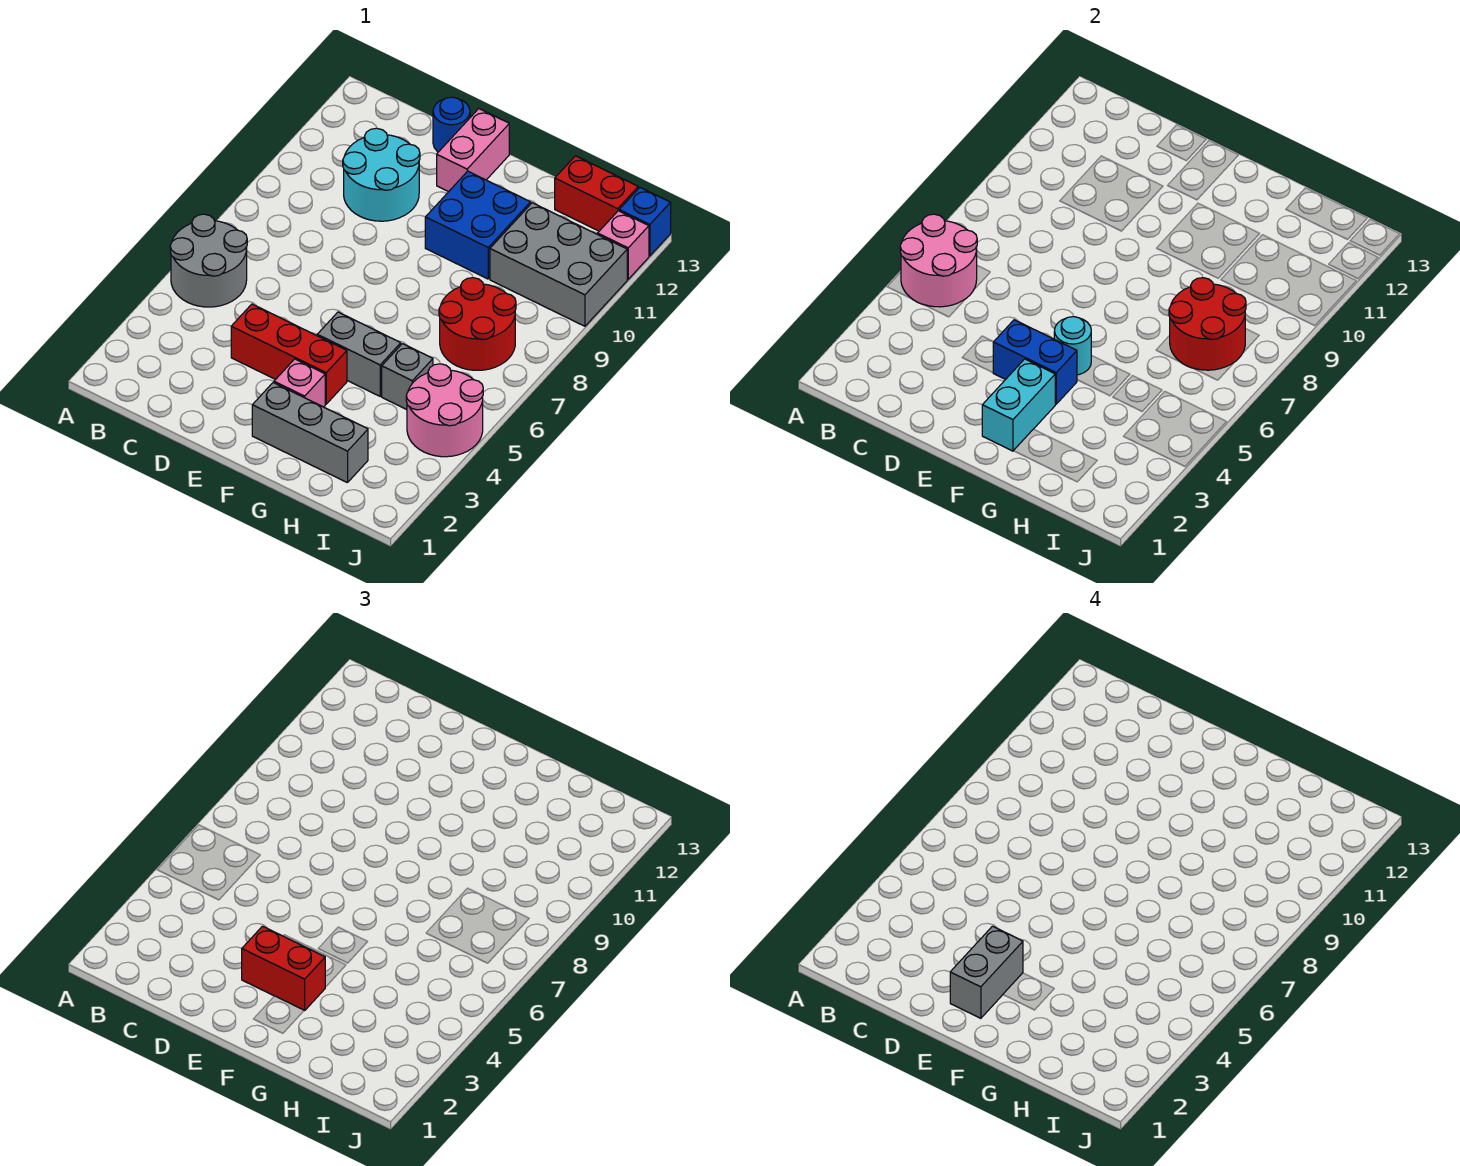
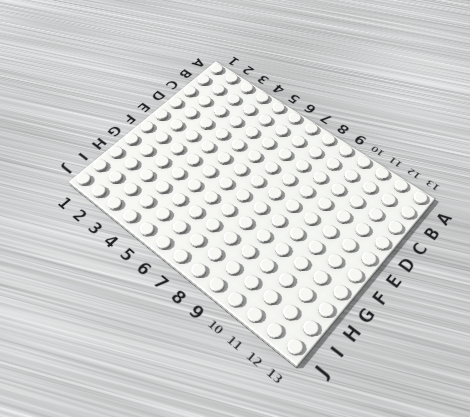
none -> grey round brick A5:B6 level 1
none -> cyan round brick C10:D11 level 1
none -> red brick D4:F4 level 1

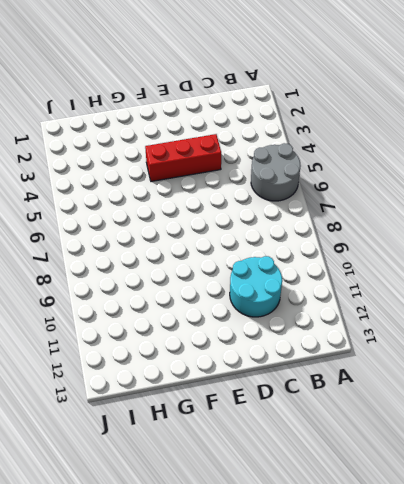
none -> blue round brick D13 level 1
none -> pink brick E12:E13 level 1
none -> grey brick F2:H2 level 1

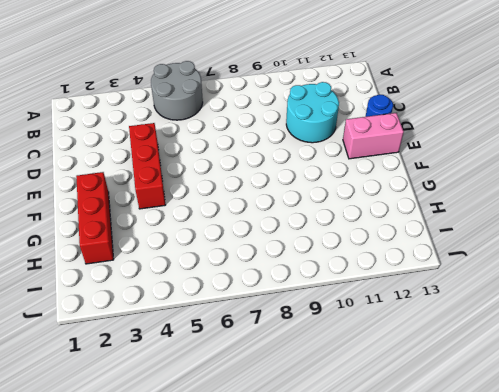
red brick F2:H2 level 1 -> grey brick F2:H2 level 1
none -> pink brick F3 level 1
none -> grey brick F5:G5 level 1
none -> blue brick F10:G11 level 1

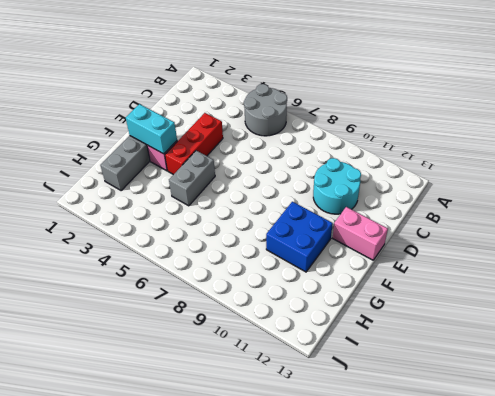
none -> blue round brick D13 level 1
none -> grey brick H5 level 1
none -> red round brick H7:I8 level 1

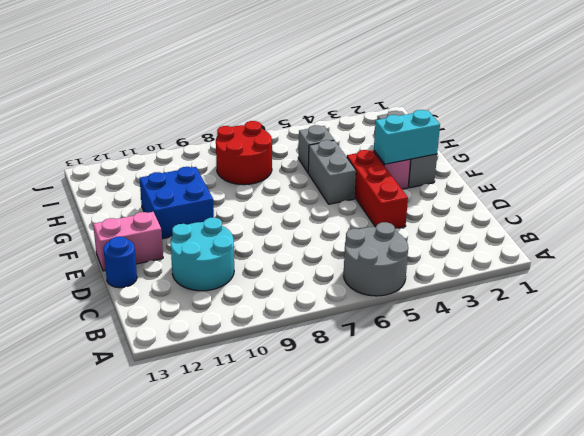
none -> grey brick H10:J11 level 1
none -> red brick H13:I13 level 1
none -> pink round brick I4:J5 level 1

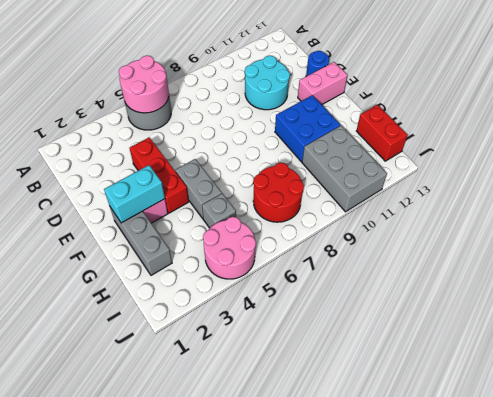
none -> pink brick J12 level 1
none -> blue brick J13 level 1
none -> blue brick E4:F4 level 2

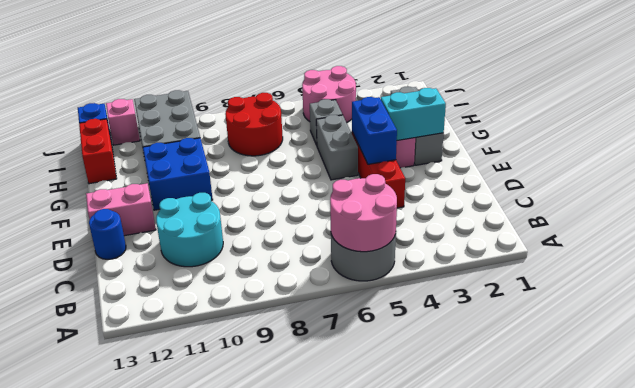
none -> cyan round brick F5 level 2
none -> red round brick H7:I8 level 2
none -> red brick E3:F3 level 3

